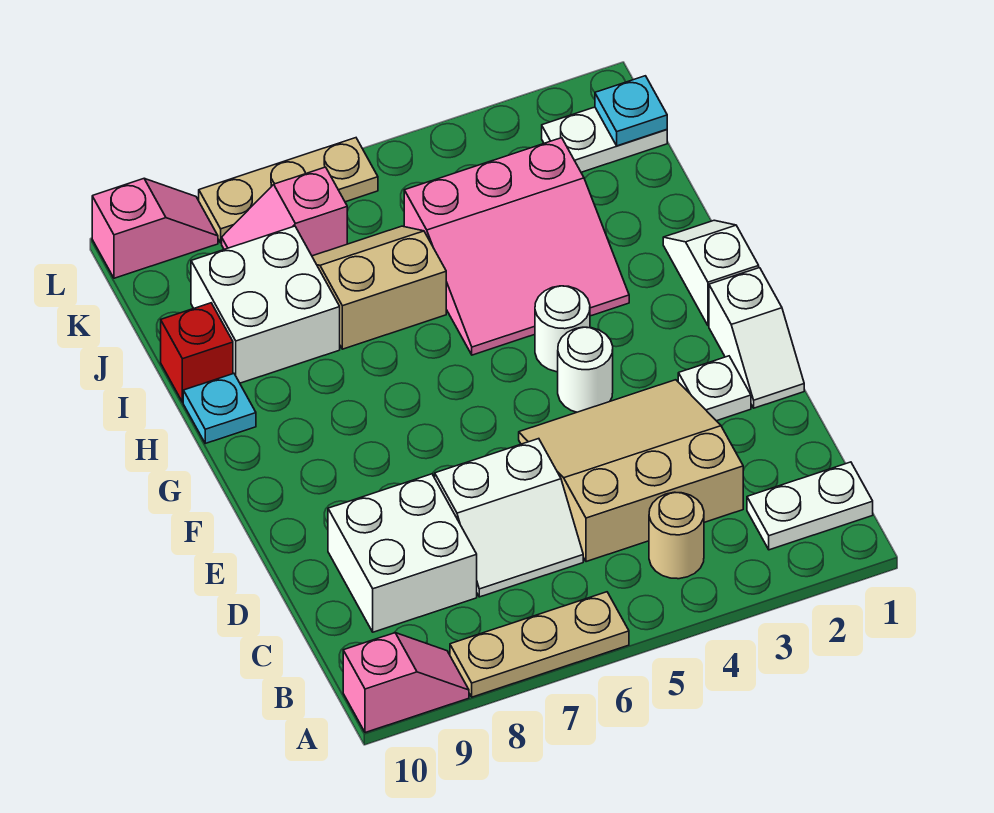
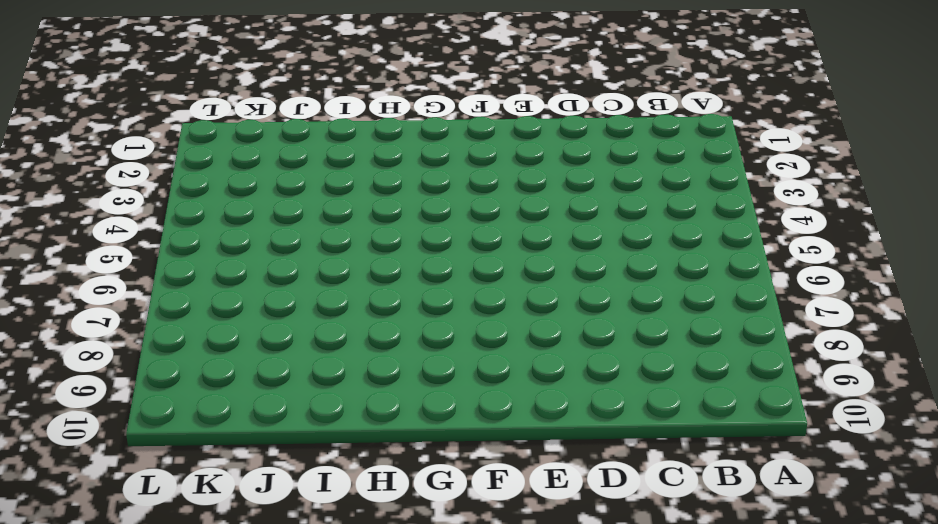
none -> tan plate A6:A8 level 1
none -> pink slope A9:A10 level 1 top 10
none -> white plate B1:B2 level 1

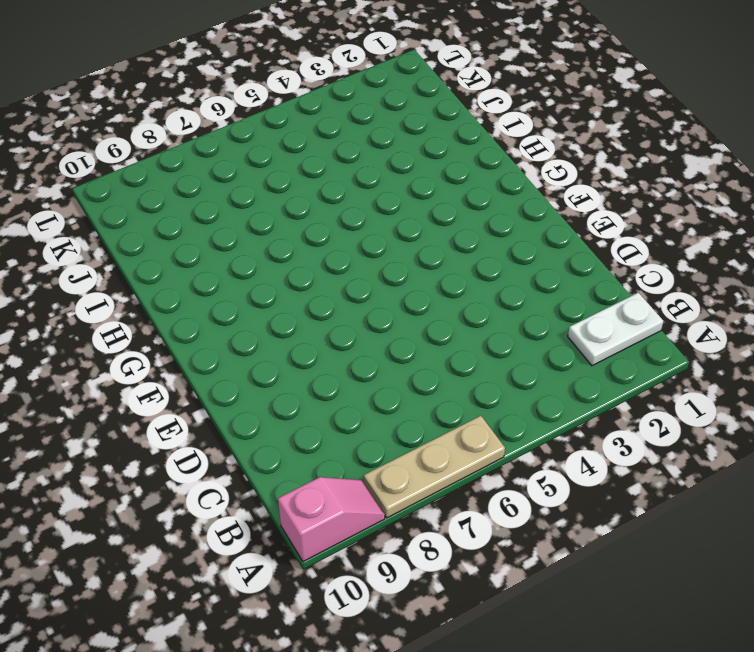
none -> tan round brick B4 level 1
none -> tan slope C3:E5 level 1 top C
none -> white slope C6:D7 level 1 top D

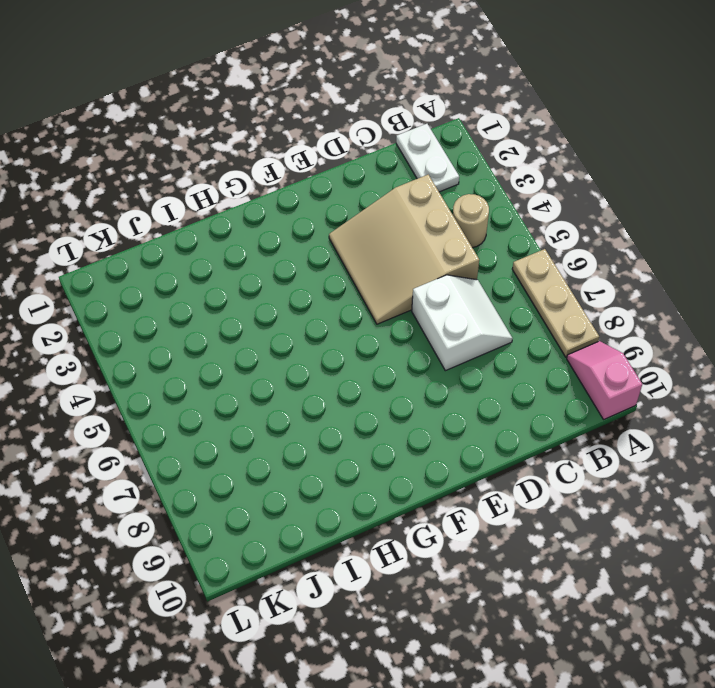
none -> white brick C8:D9 level 1
none -> white slope E1:F1 level 1 top F
none -> white plate E2 level 1

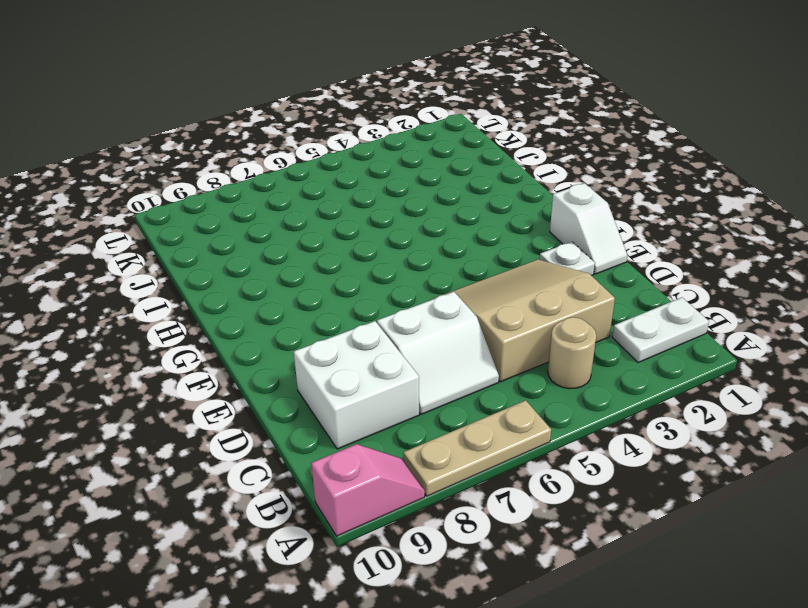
none -> white round brick F4 level 1
none -> white slope G1:H1 level 1 top G
none -> white round brick G4 level 1

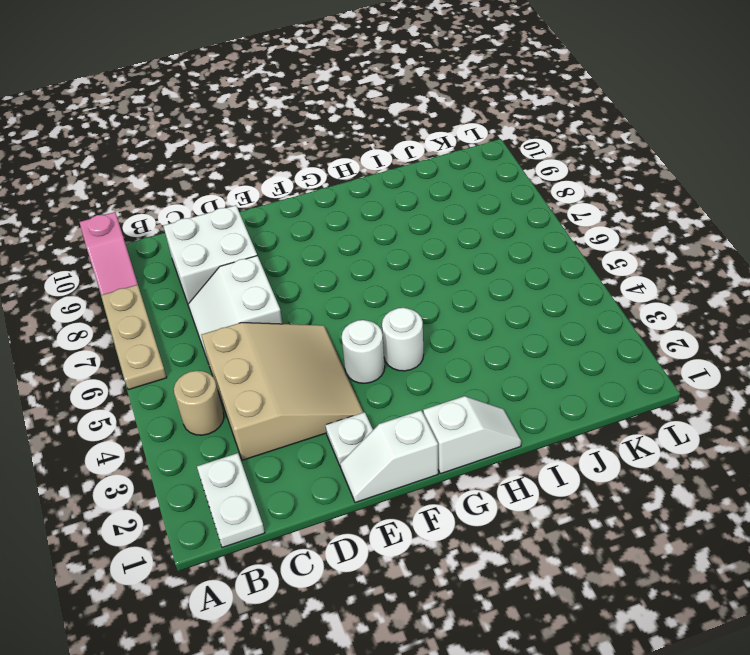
none -> pink slope H3:J5 level 1 top J
none -> cyan plate H10 level 1
none -> tan slope I6:J7 level 1 top I

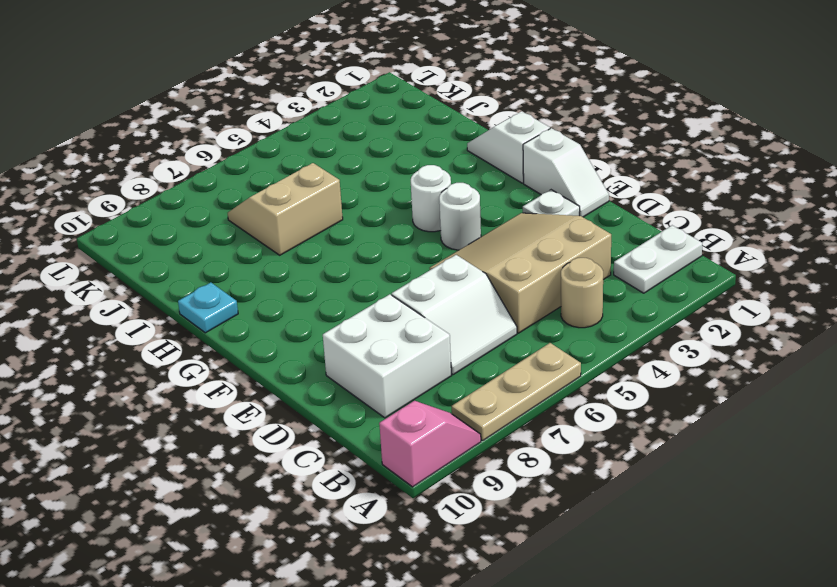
none -> pink slope H3:J5 level 1 top J
none -> white brick I8:J9 level 1
none -> red brick I10 level 1

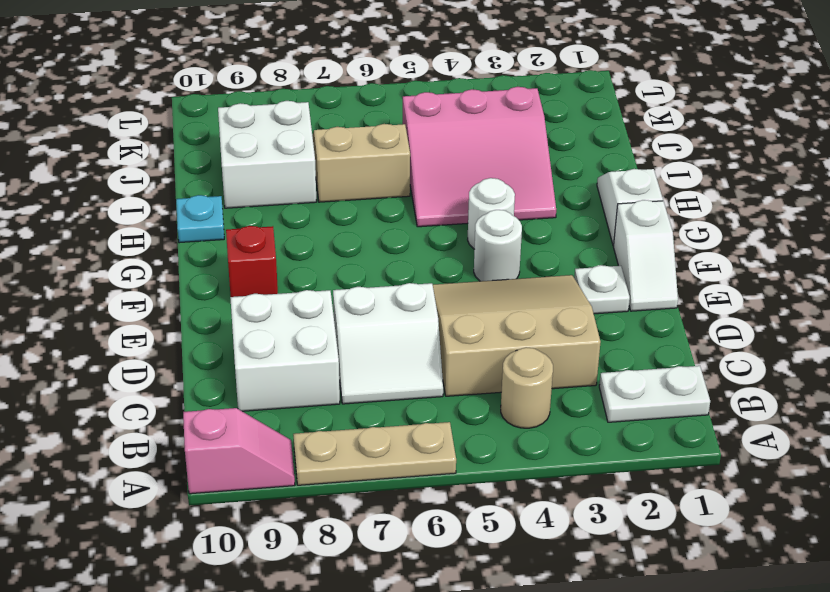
red brick F9 level 1 -> red brick I10 level 1
none -> white plate K1:K2 level 1
none -> pink slope K7:K8 level 1 top 7
none -> tan plate L6:L8 level 1

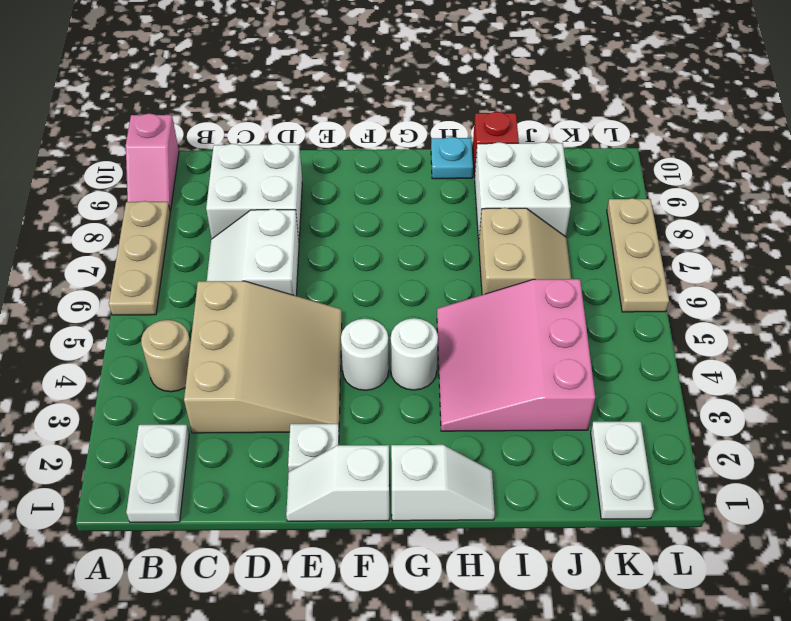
none -> pink slope K7:K8 level 1 top 7
none -> pink slope L9:L10 level 1 top 10
none -> cyan plate K1 level 2

